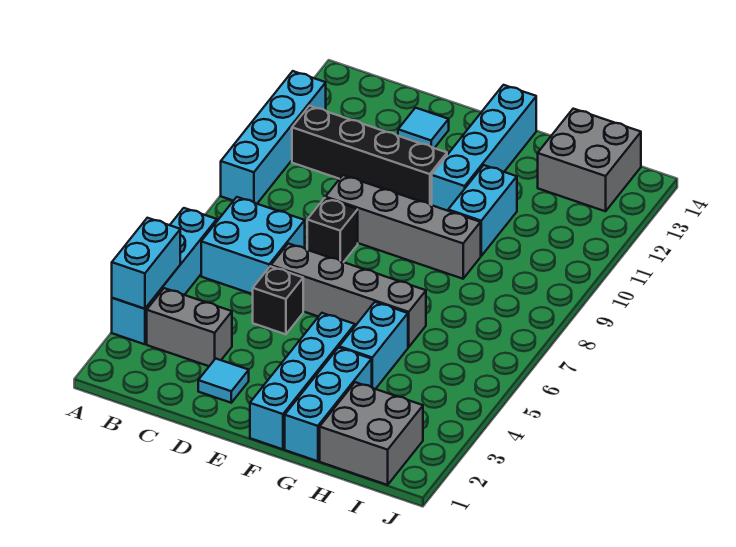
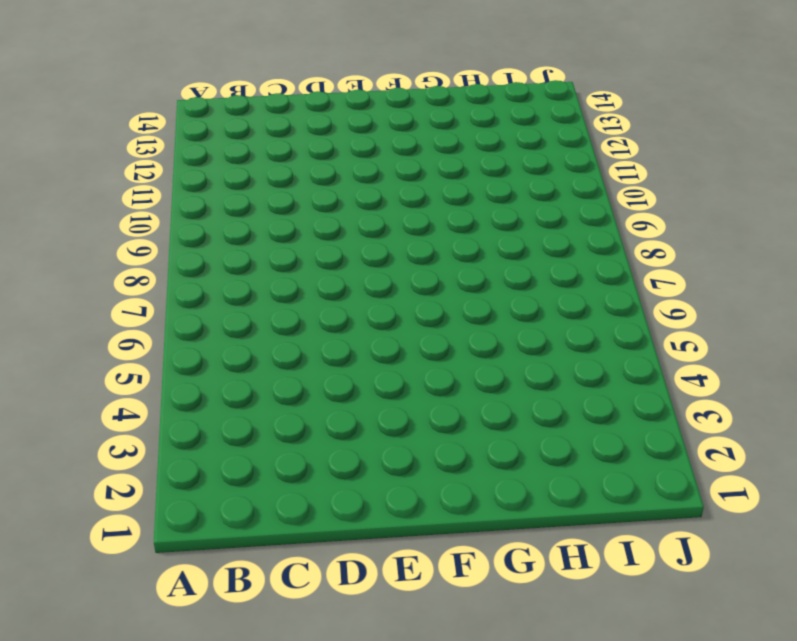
none -> cyan brick A3:A6 level 1
none -> cyan brick A9:A12 level 1
none -> grey brick B3:C3 level 1

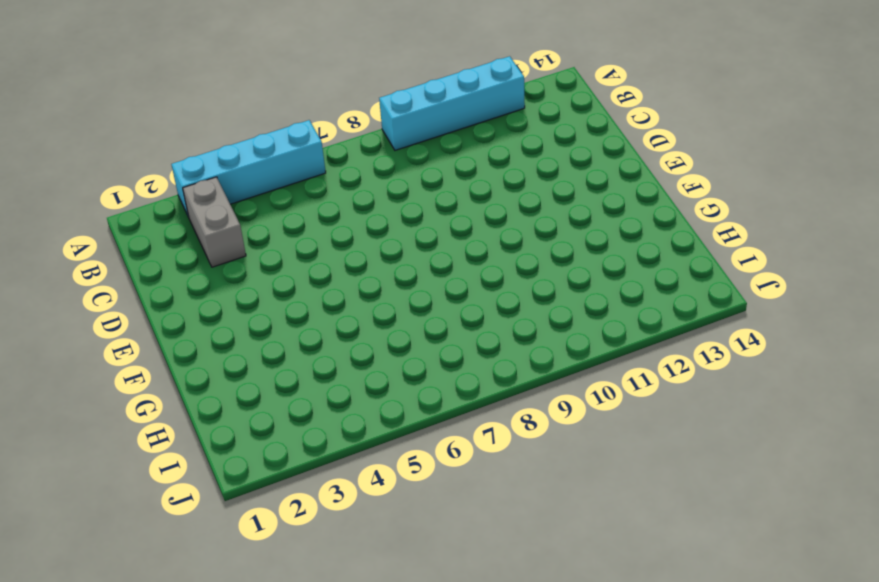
none -> cyan brick B6:C7 level 1
none -> black brick B11:E11 level 1
none -> cyan tile D2 level 1

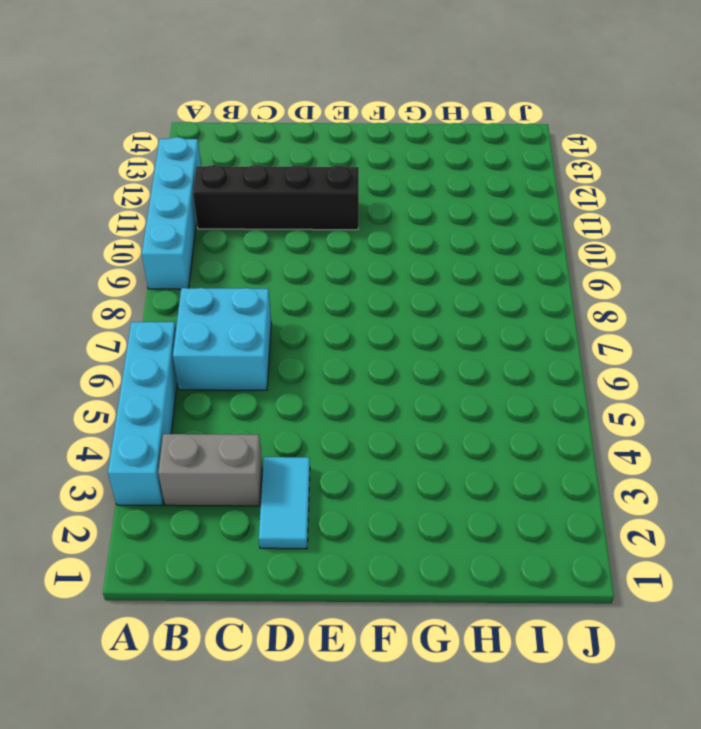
cyan tile D2:D3 level 1 -> cyan tile D2 level 1
none -> black brick D5 level 1
none -> grey brick D6:G6 level 1
none -> black brick D8 level 1

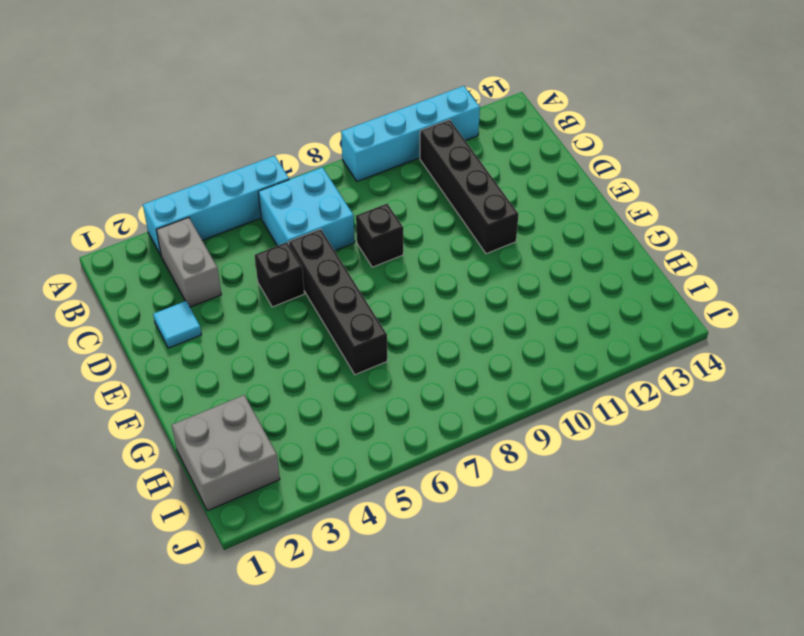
black brick D6:G6 level 1 -> grey brick D6:G6 level 1
none -> grey brick D9:G9 level 1
none -> cyan tile D13 level 1
none -> cyan brick F1:F4 level 1

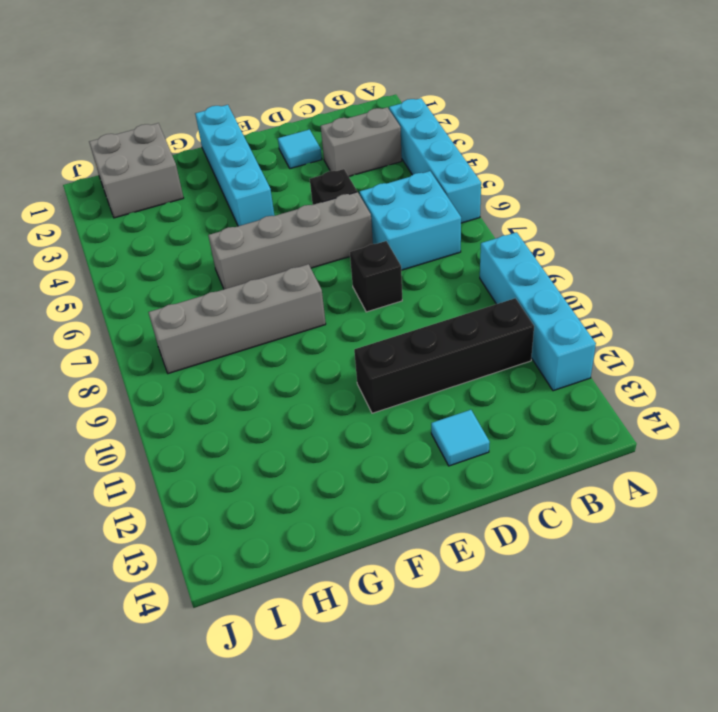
grey brick F8:I8 level 1 -> grey brick D9:G9 level 1
none -> cyan brick F11:F14 level 1
none -> cyan brick G1:G3 level 1
none -> cyan brick G4:G5 level 1

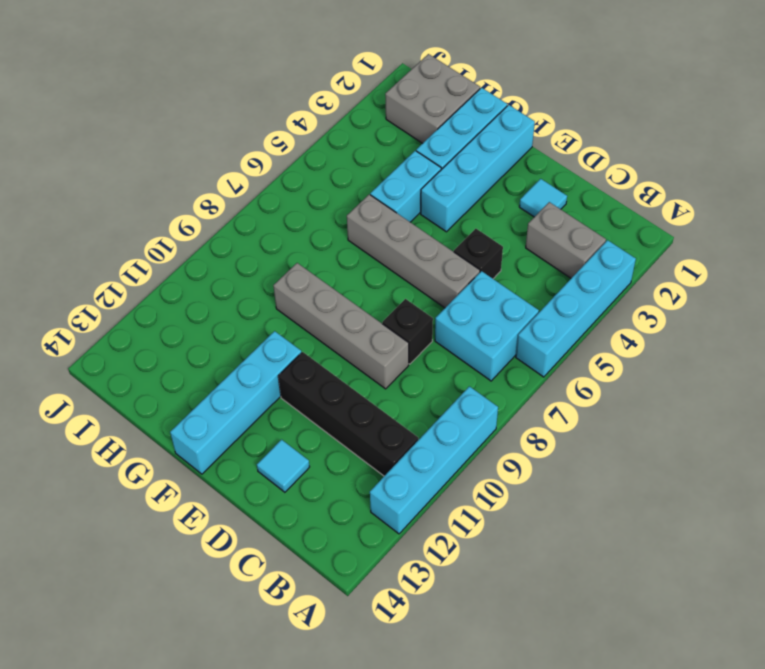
none -> cyan brick G10:G11 level 1
none -> grey brick H13:I14 level 1
none -> cyan brick A3:A4 level 2

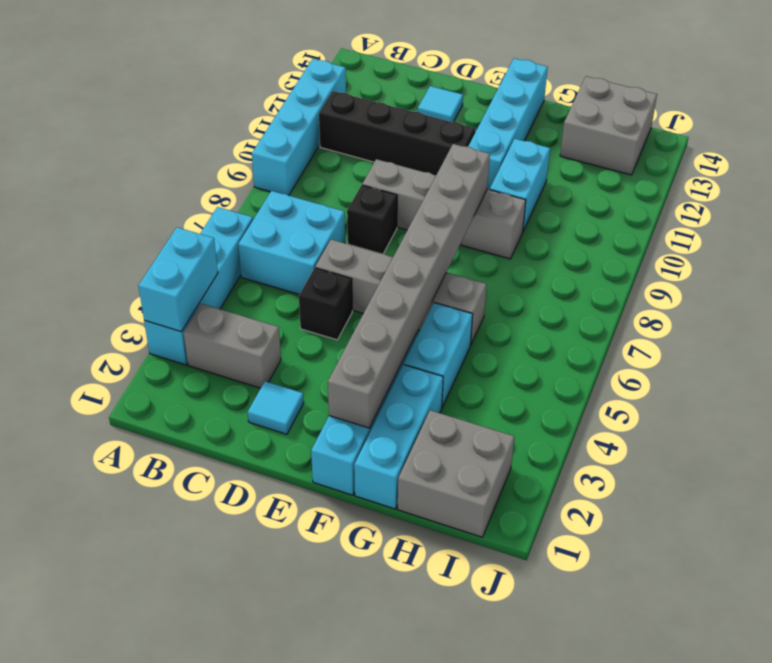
grey brick F2:F9 level 2 -> none

